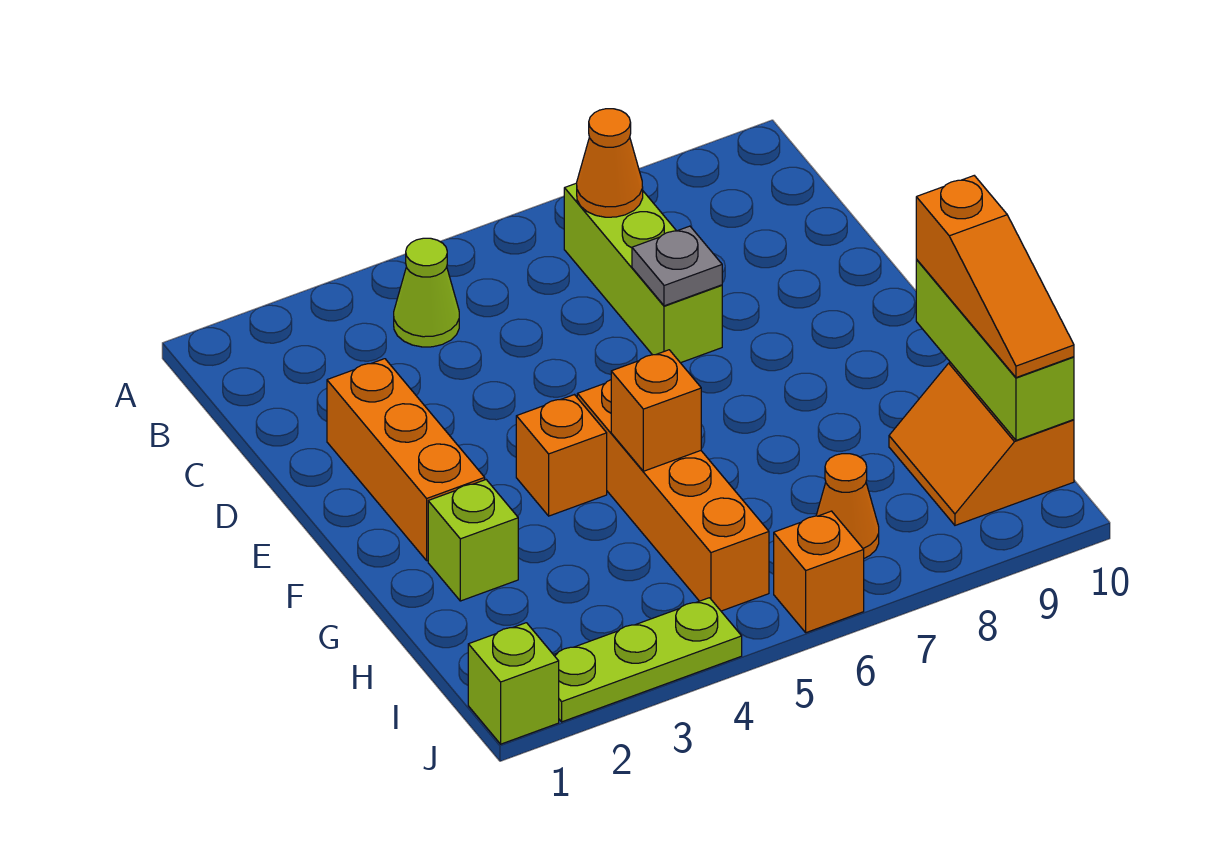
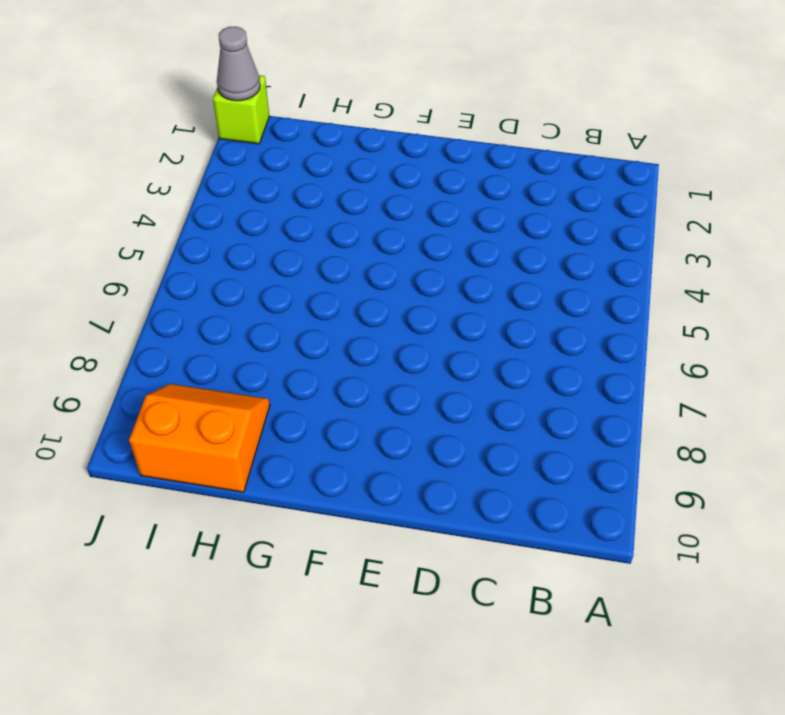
grey cone J1 level 2 -> none
none -> lime cone B4 level 1
none -> lime brick B7:D7 level 1
none -> orange brick D2:F2 level 1

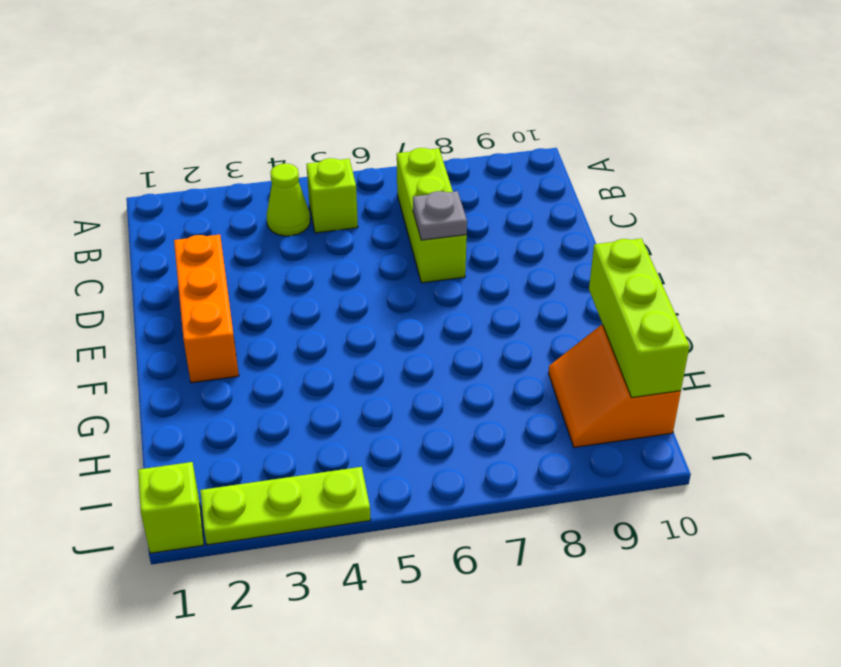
lime brick B5 level 1 -> lime brick G2 level 1
none -> orange brick F4 level 1
none -> orange brick F5:I5 level 1
none -> orange cone I7 level 1

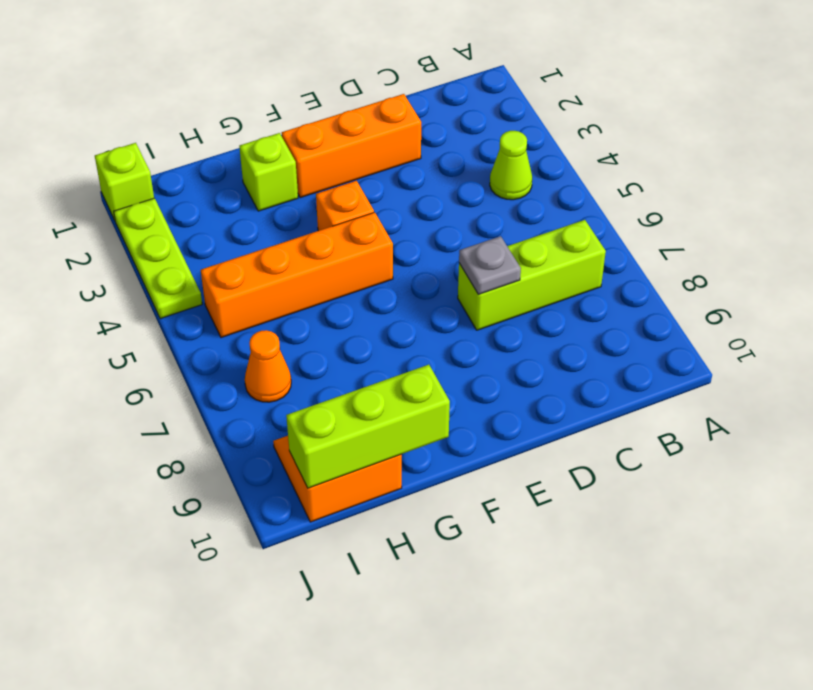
none -> orange brick J6 level 1
none -> orange cone B7 level 2
none -> orange brick G5 level 2

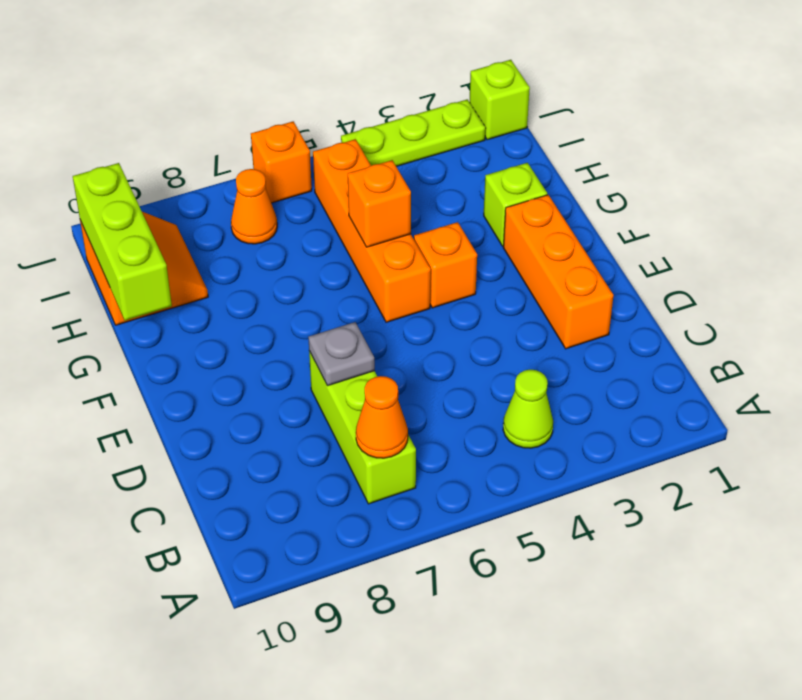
none -> orange slope G10:I10 level 3 top G

